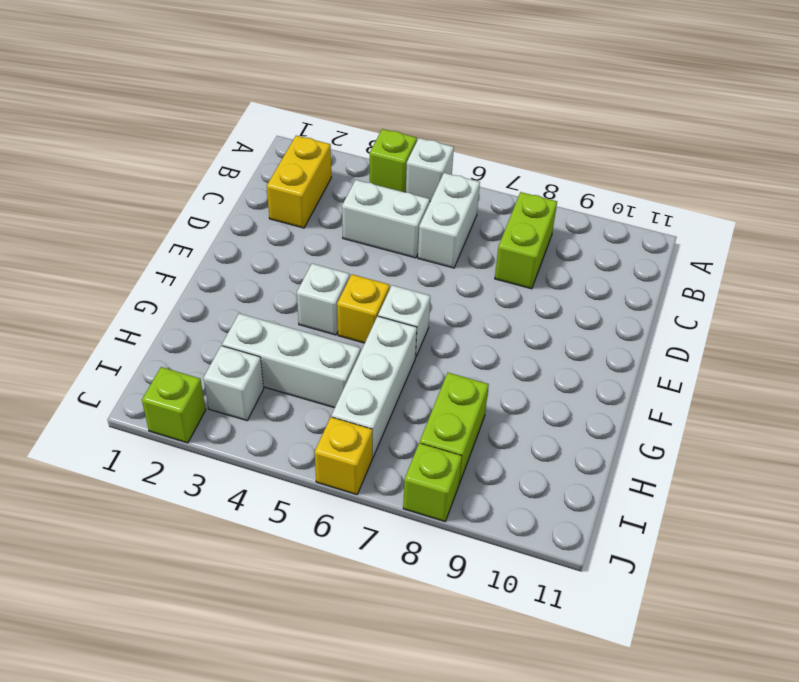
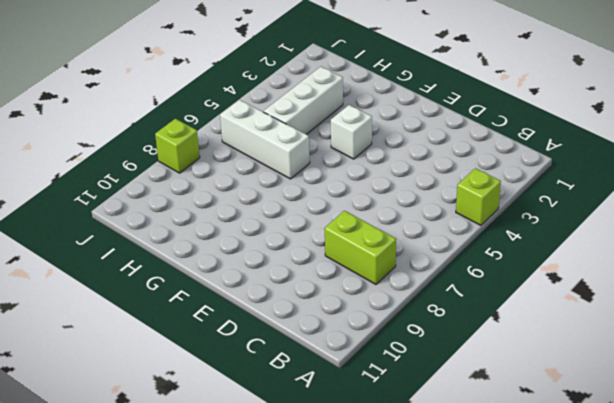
none -> white brick A5 level 1
none -> yellow brick B2:C2 level 1
none -> white brick B6:C6 level 1

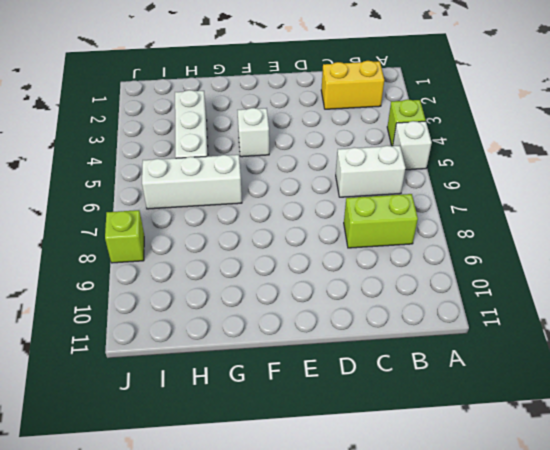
none -> white brick C4:C5 level 1
none -> yellow brick F5 level 1
none -> white brick F6 level 1

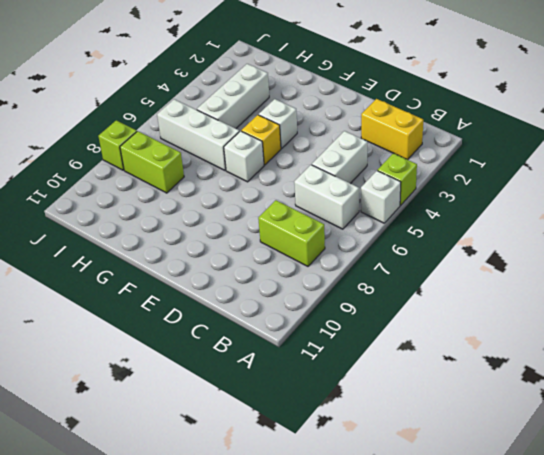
none -> white brick I3 level 1
none -> lime brick J2 level 1
none -> yellow brick J6 level 1

